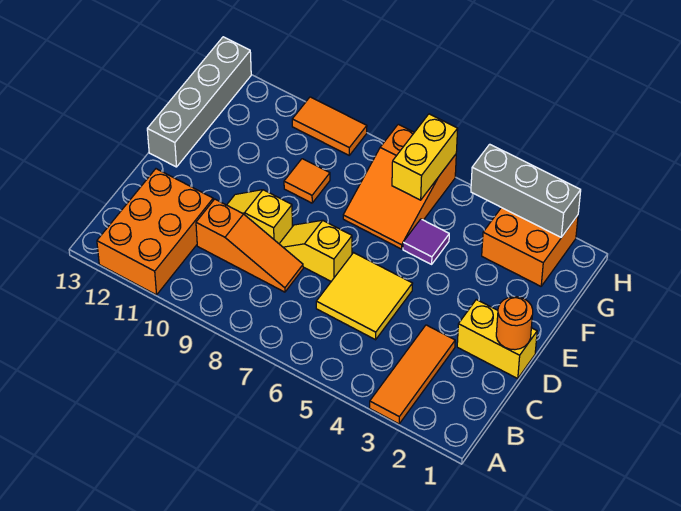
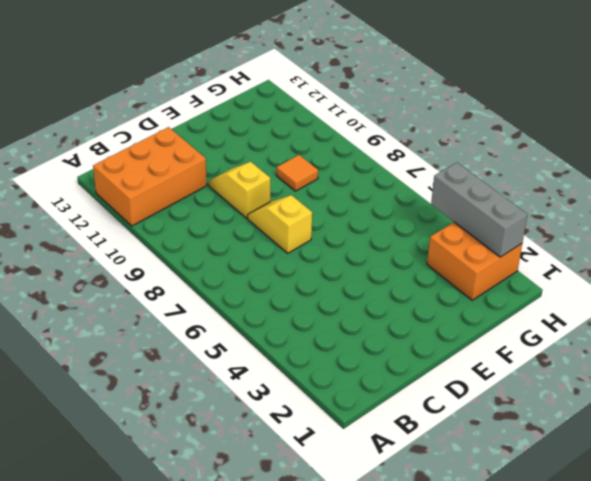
none -> orange tile A3:C3 level 1
none -> yellow tile C5:D6 level 1
none -> orange slope C8:C10 level 1 top 10

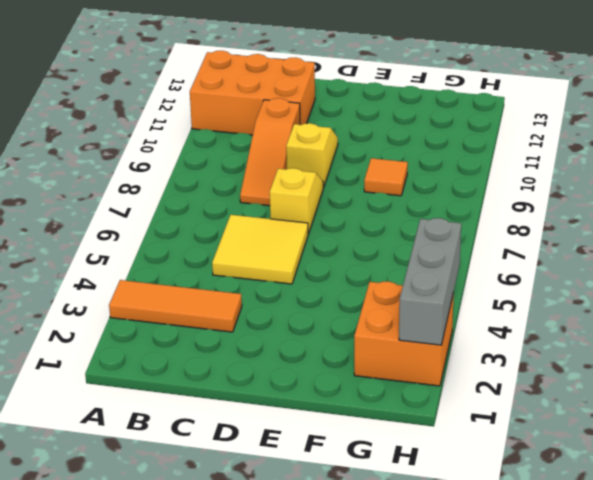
none -> yellow brick D1:D2 level 1
none -> grey brick E13:H13 level 1
none -> purple tile F5 level 1

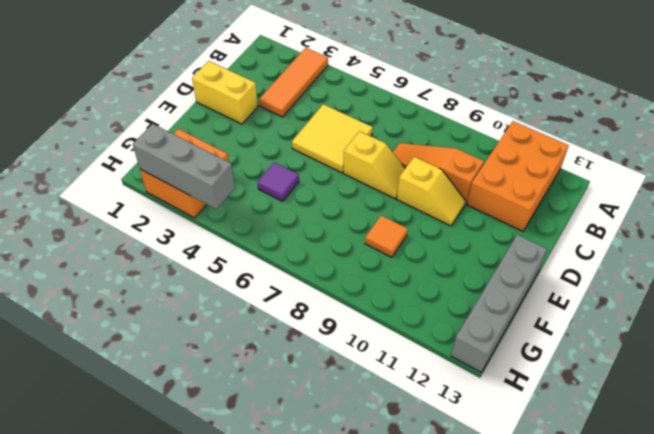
none -> orange slope F6:H7 level 1 top H
none -> orange tile H9:H10 level 1
none -> orange round brick D1 level 2

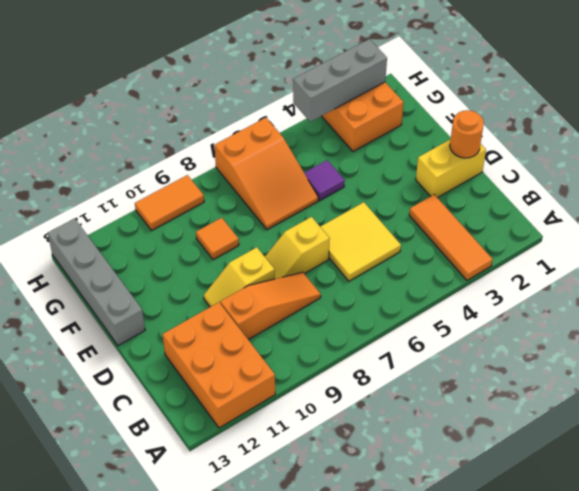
none -> yellow brick G6:H6 level 2

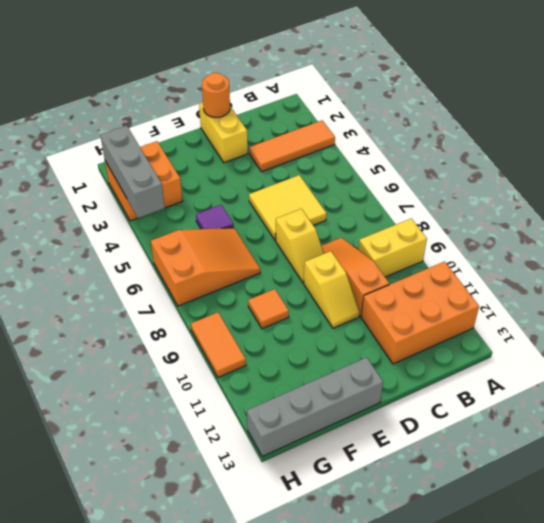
yellow brick A9:B9 level 1 -> yellow brick G6:H6 level 2

